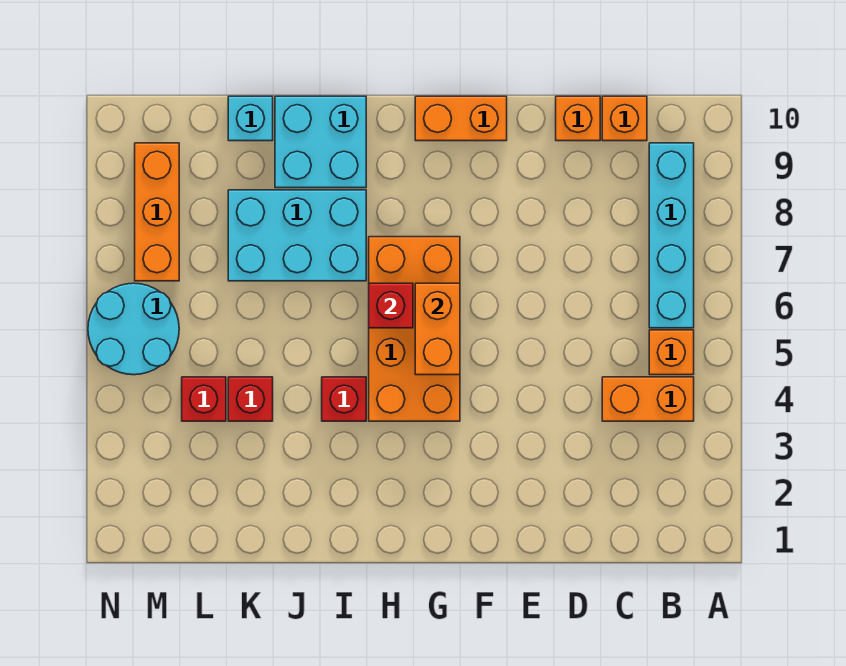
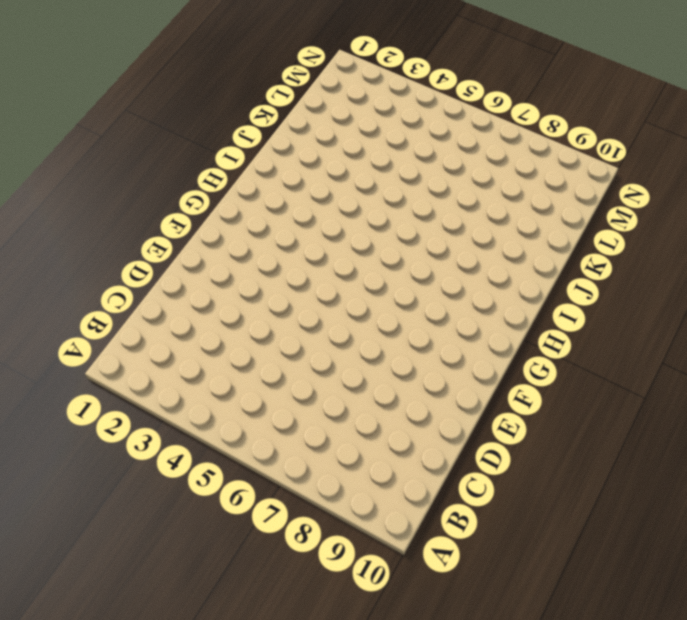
none -> orange brick B4:C4 level 1
none -> orange brick B5 level 1
none -> cyan brick B6:B9 level 1

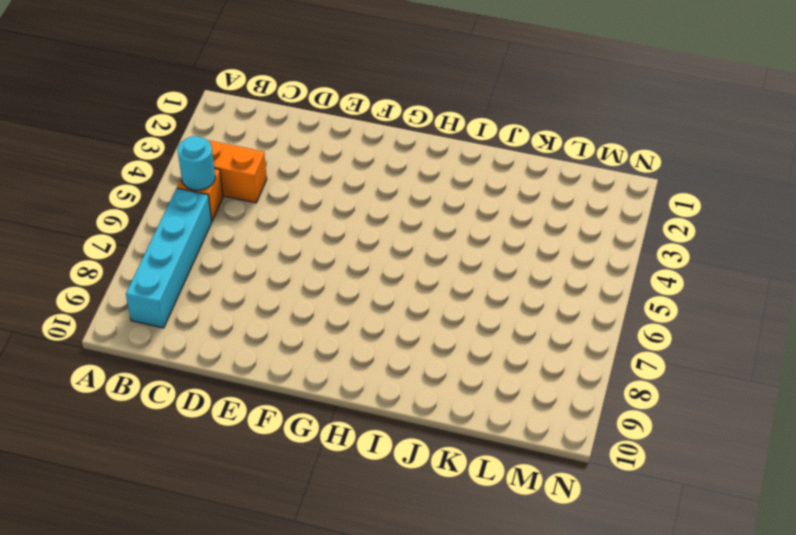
cyan round brick B5 level 2 -> none
none -> orange brick C10 level 1
none -> orange brick D10 level 1
none -> orange brick F10:G10 level 1

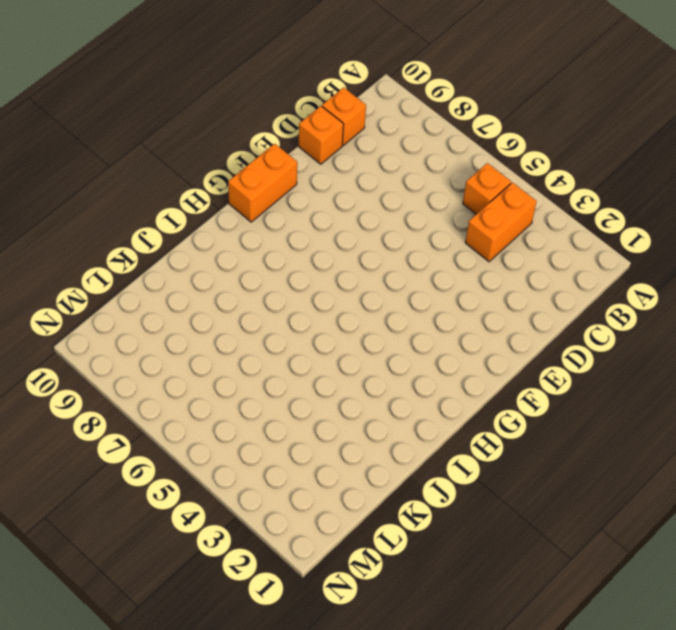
none -> cyan brick B6:B9 level 1
none -> orange brick G4:H7 level 1
none -> red brick I4 level 1

